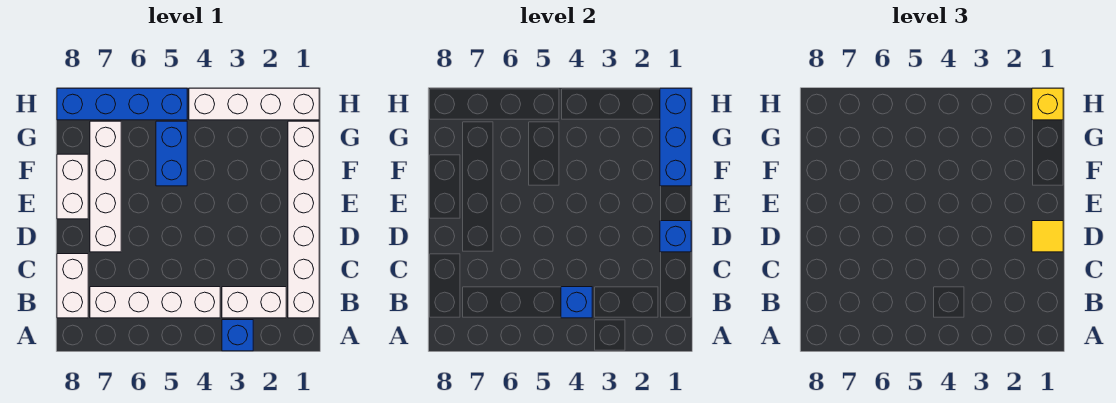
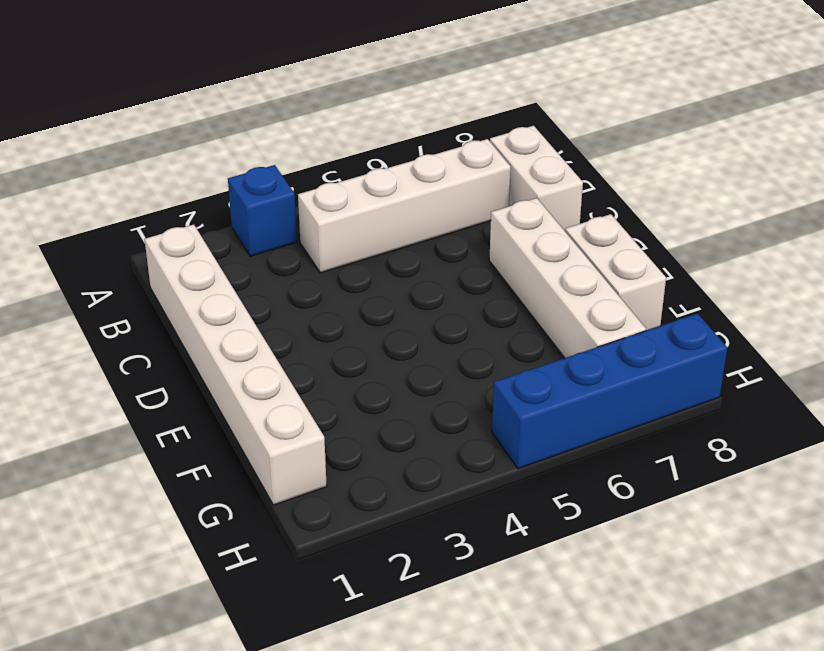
none -> white brick B2:B3 level 1
none -> blue brick F5:G5 level 1
none -> white brick H1:H4 level 1

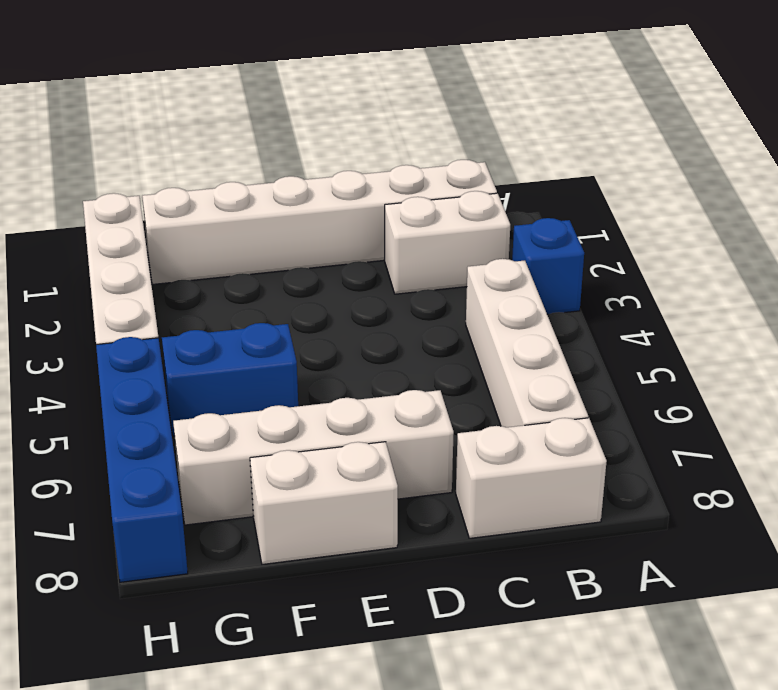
white brick B2:C2 level 1 -> white brick B2:B3 level 1
none -> blue brick B4 level 2
none -> blue brick D1 level 2
none -> blue brick F1:H1 level 2

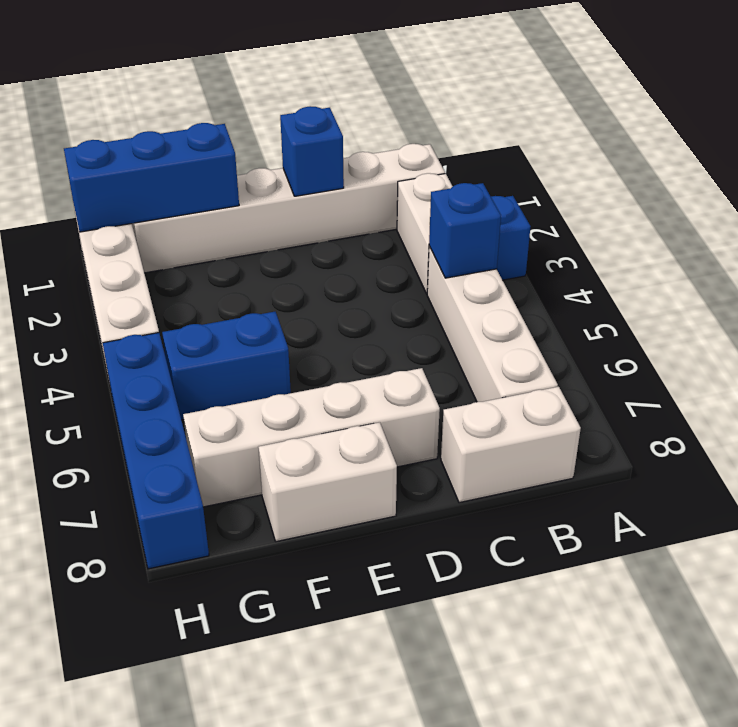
none -> yellow tile D1 level 3
none -> yellow brick H1 level 3

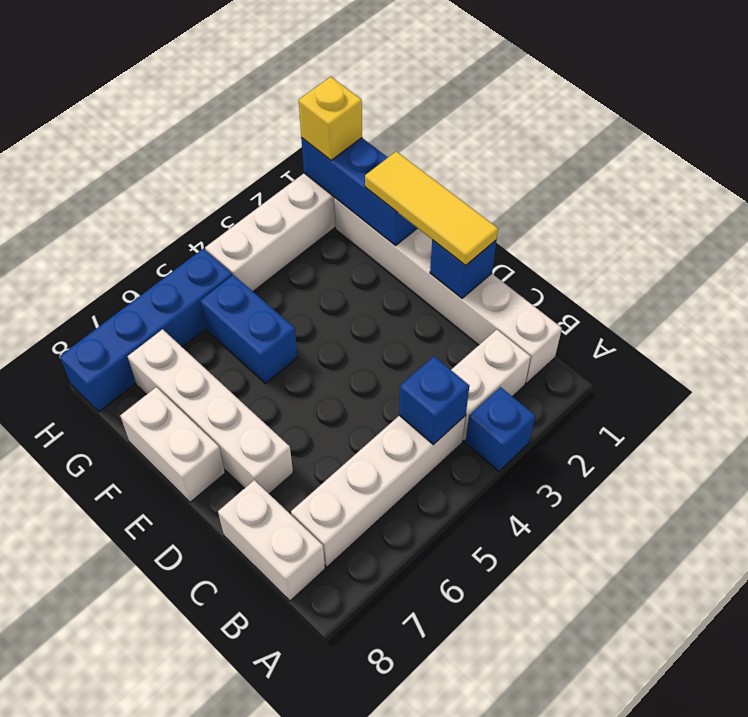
yellow tile D1:F1 level 3 -> yellow tile D1 level 3

